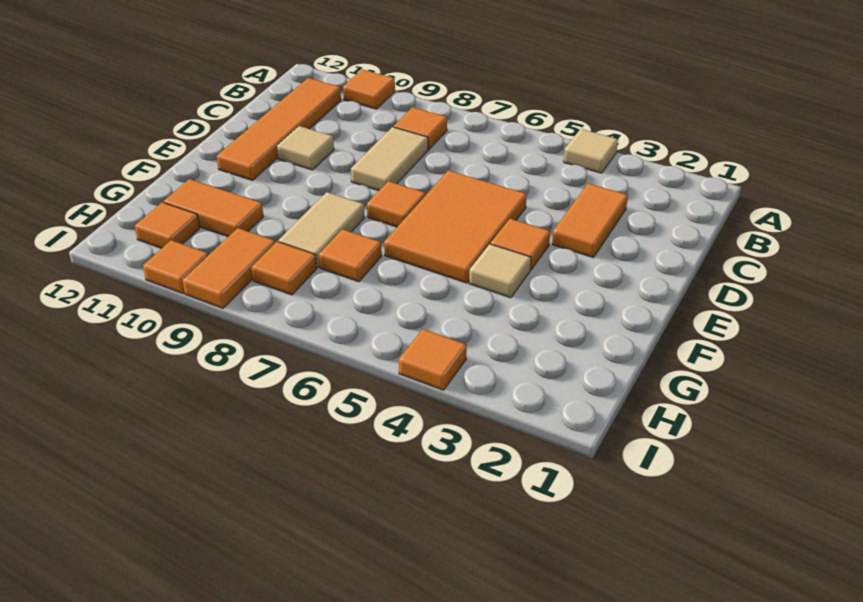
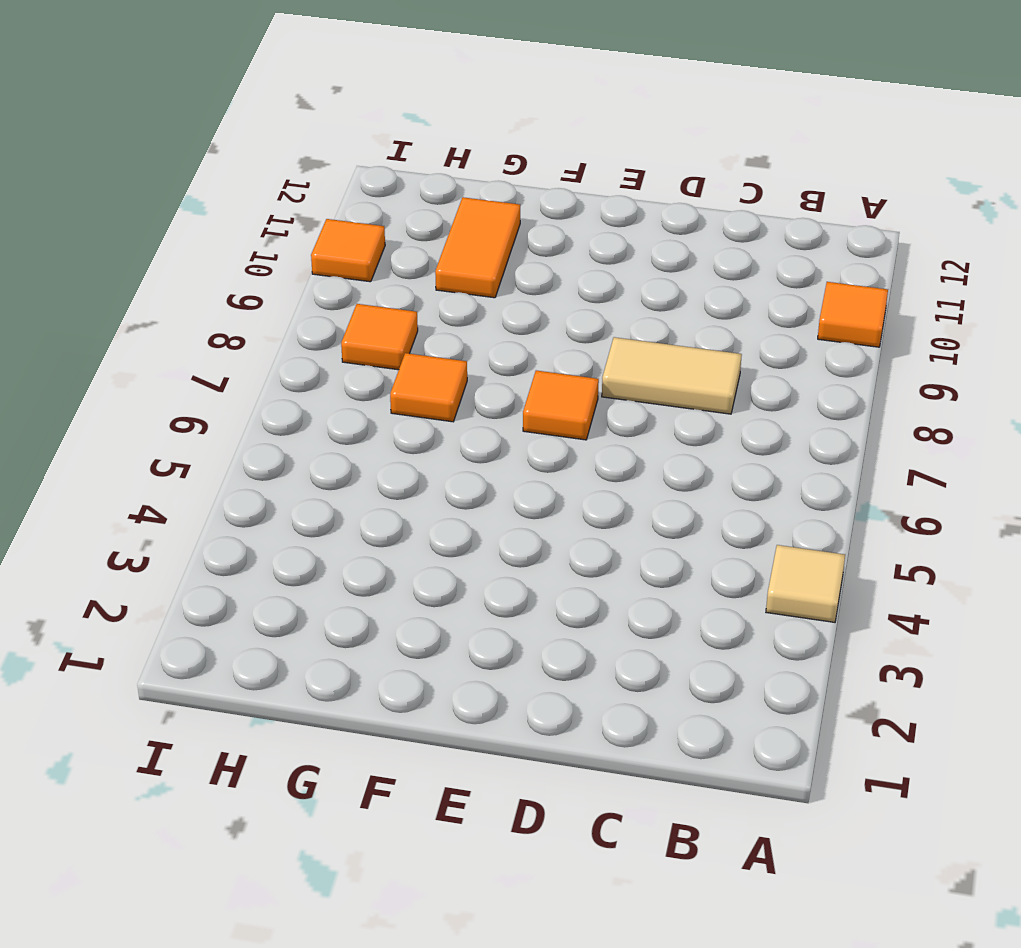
none -> orange tile B8 level 1
none -> orange tile B11:E11 level 1
none -> orange tile C3:D3 level 1

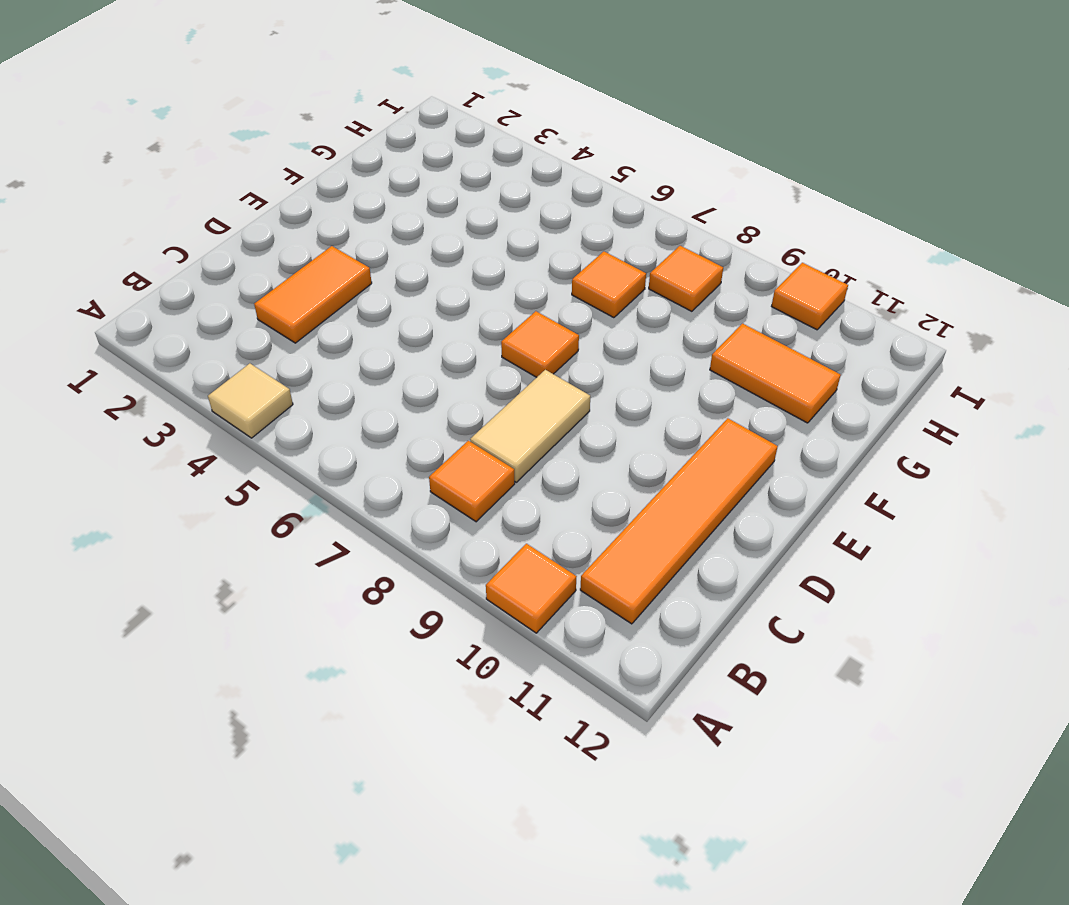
none -> orange tile D5:F6 level 1
none -> tan tile D10 level 1
none -> orange tile E4 level 1

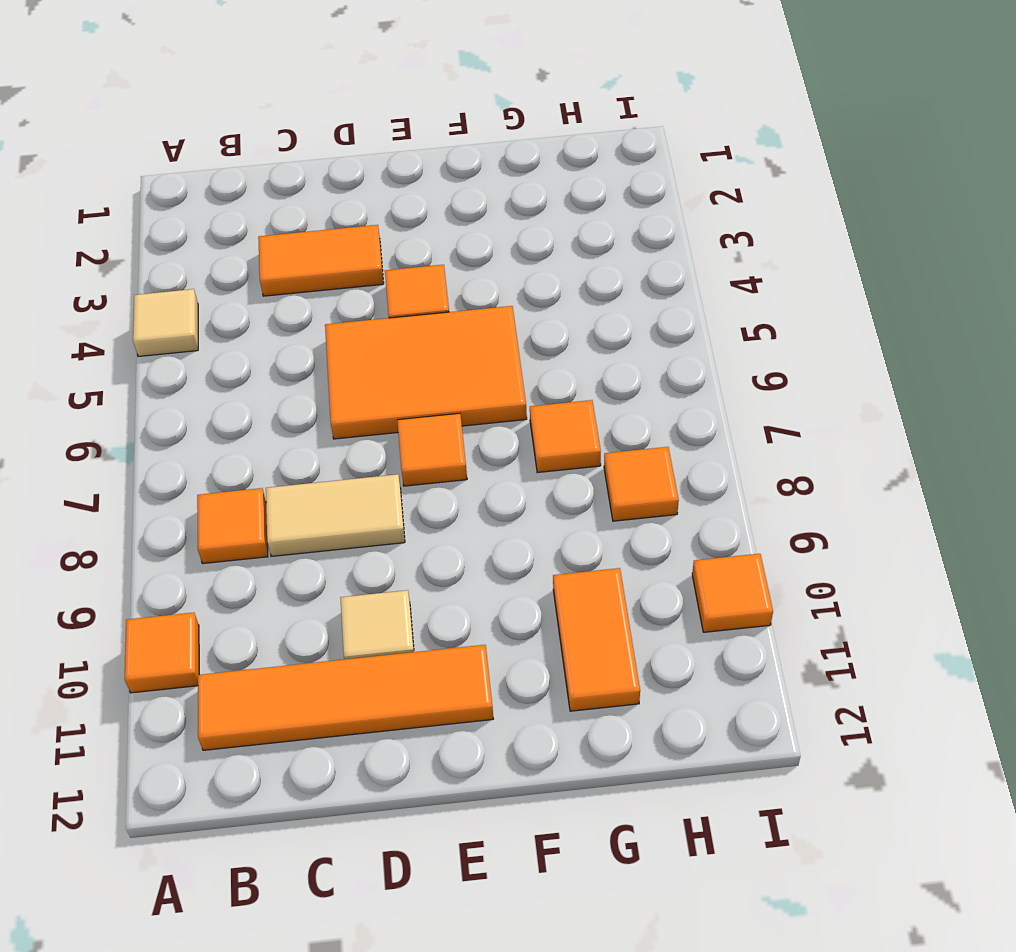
none -> tan tile F4 level 1
none -> tan tile F8:G8 level 1
none -> orange tile H9:I9 level 1

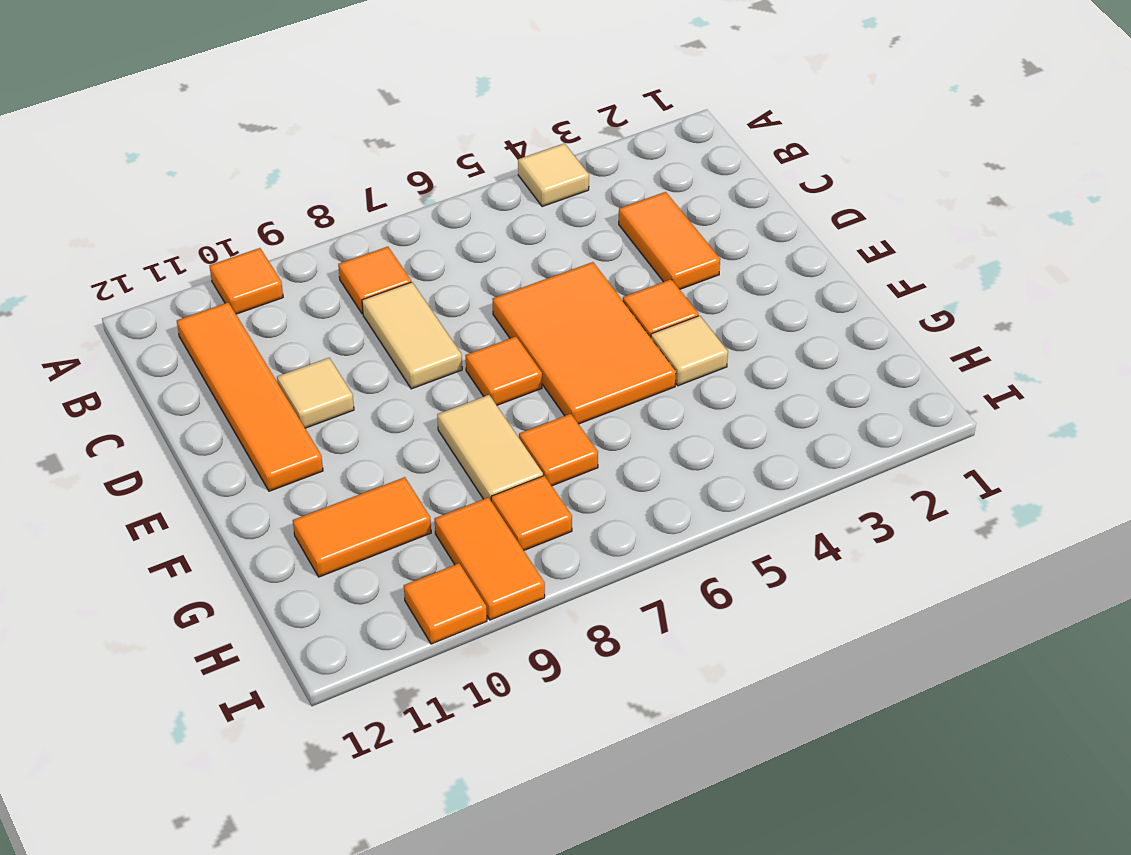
none -> orange tile H11 level 1
none -> orange tile I4 level 1

